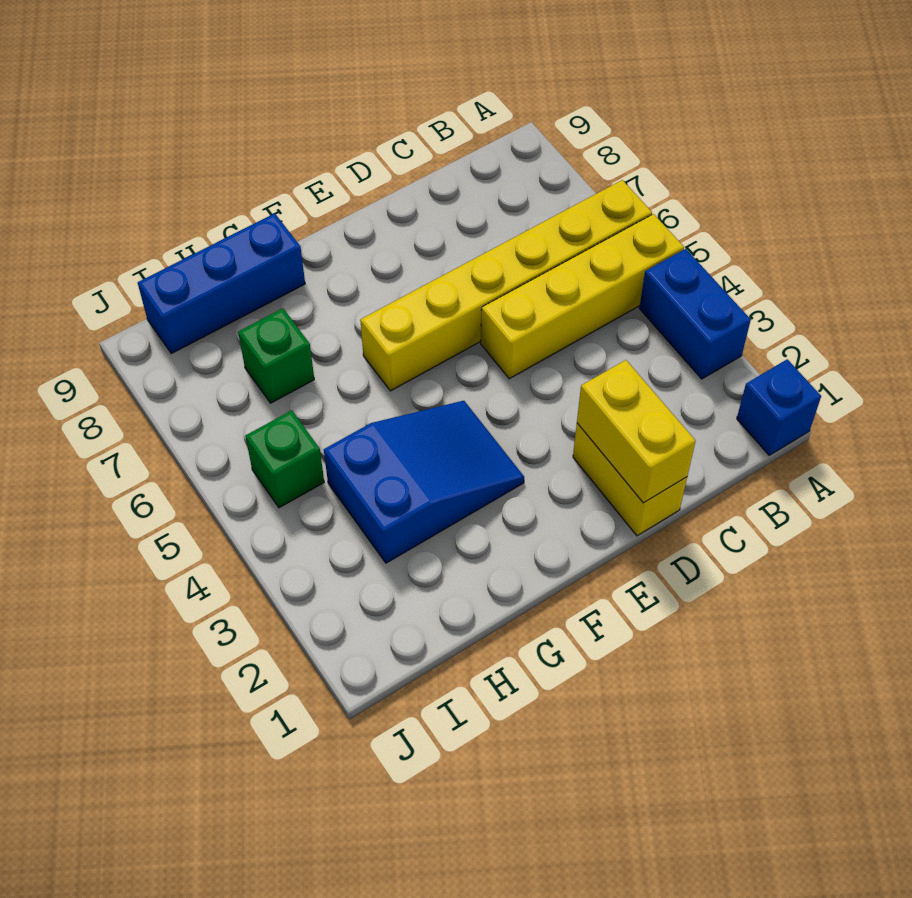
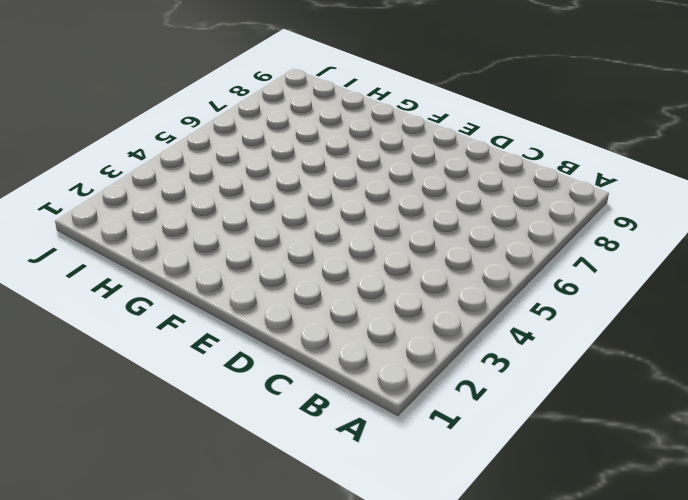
none -> blue brick A1 level 1
none -> blue brick A3:A4 level 1

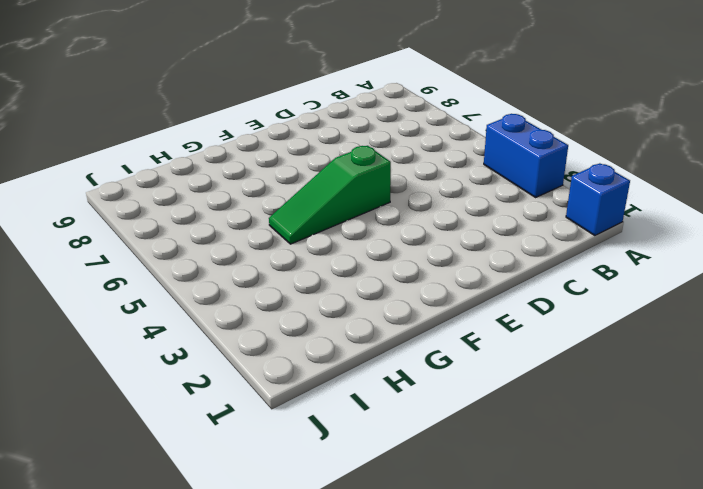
green slope E5:G5 level 1 top E -> none
none -> yellow brick A5:D5 level 1
none -> yellow brick A6:F6 level 1

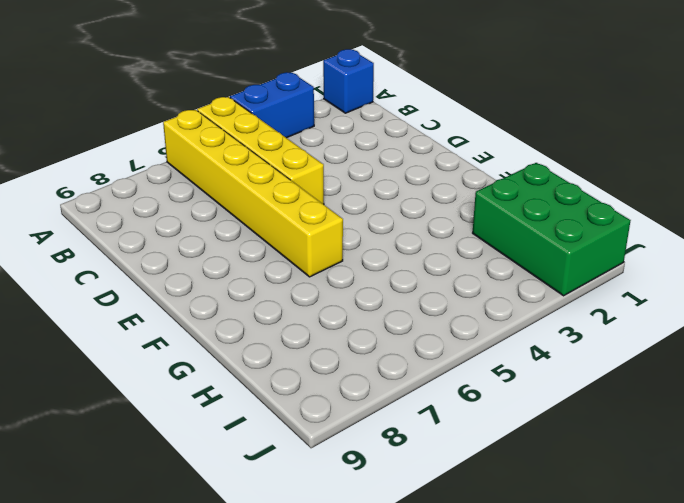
green brick H1:J2 level 1 -> none
none -> yellow brick D1:D2 level 1
none -> blue slope F3:H4 level 1 top H

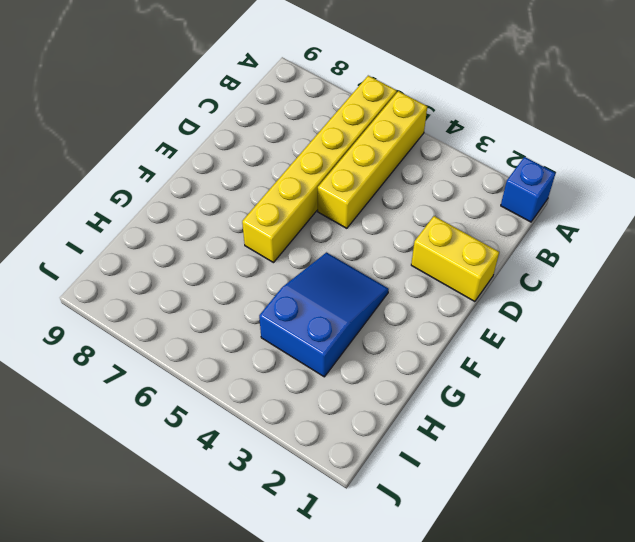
none -> blue brick A3:A4 level 1
none -> blue brick G9:I9 level 1

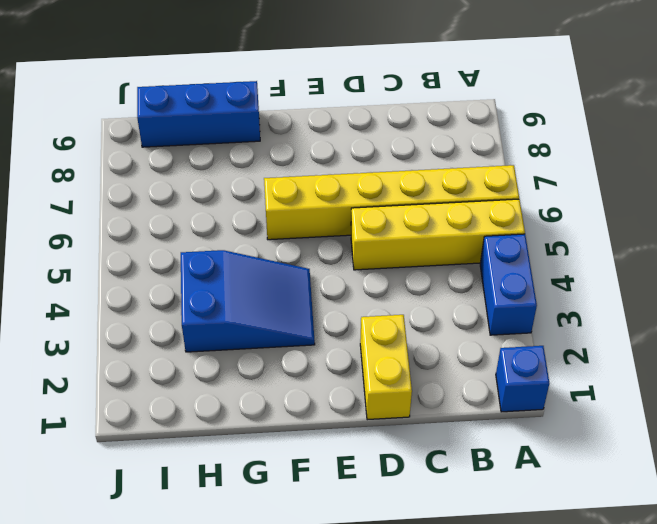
none -> green brick H7 level 1
none -> green brick I5 level 1

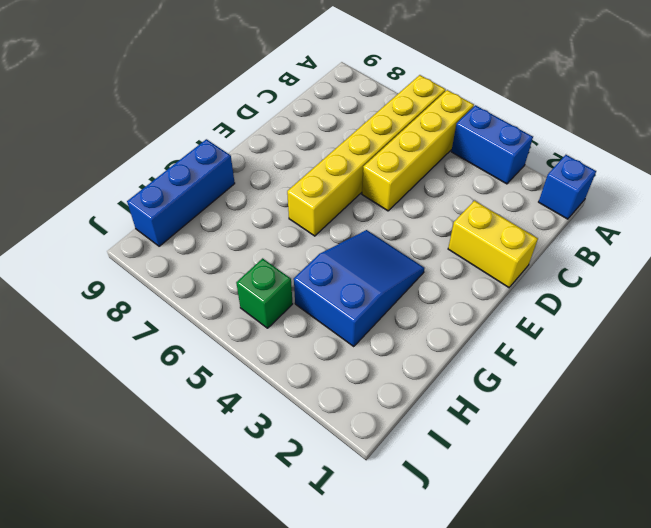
none -> green brick H7 level 1
none -> yellow brick D1:D2 level 2

